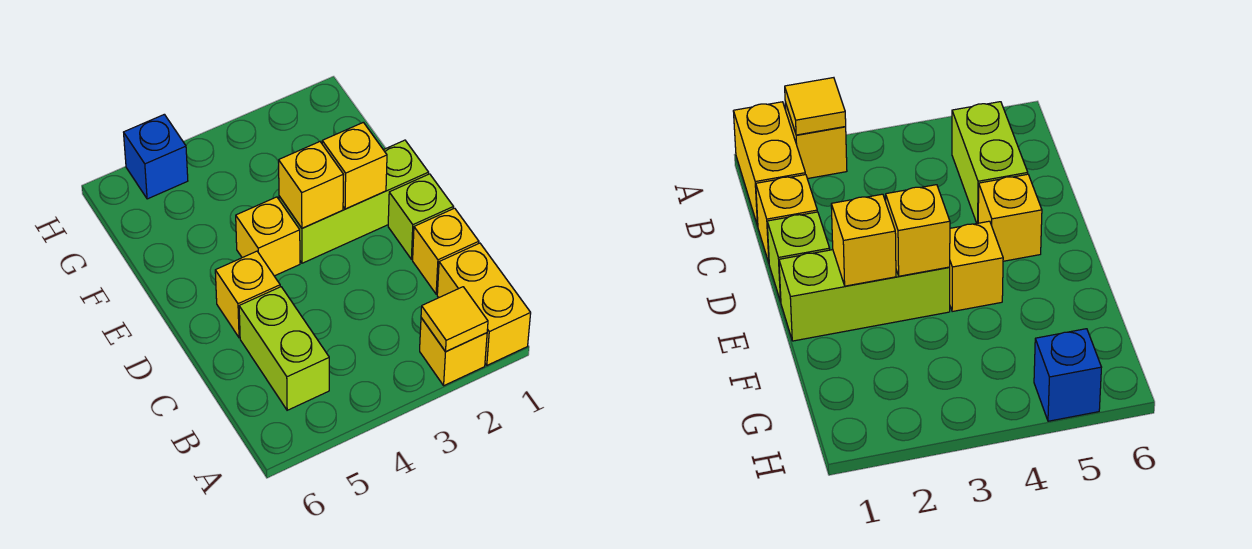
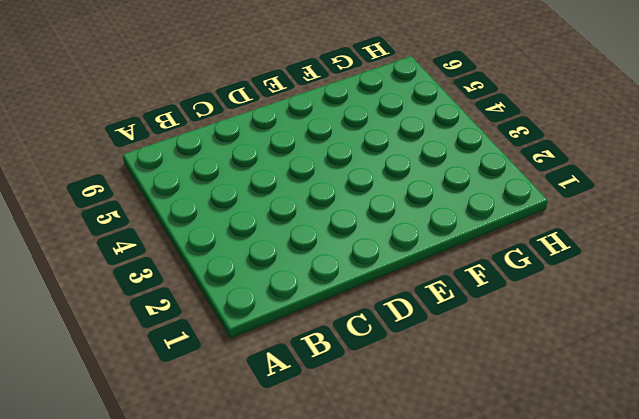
none -> yellow brick A1:B1 level 1
none -> yellow brick A2 level 1
none -> lime brick B5:C5 level 1

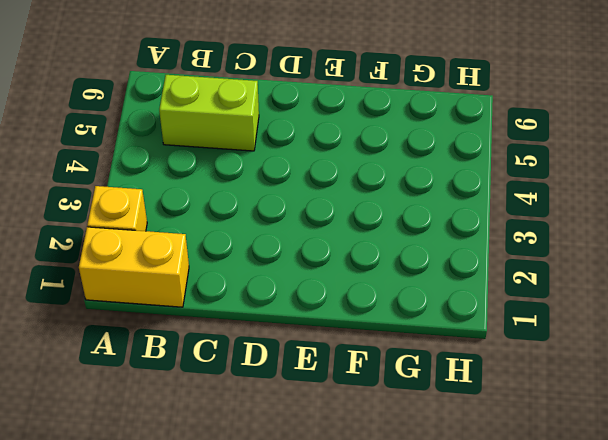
none -> yellow brick C1 level 1
none -> lime brick D1 level 1
none -> yellow brick D5 level 1

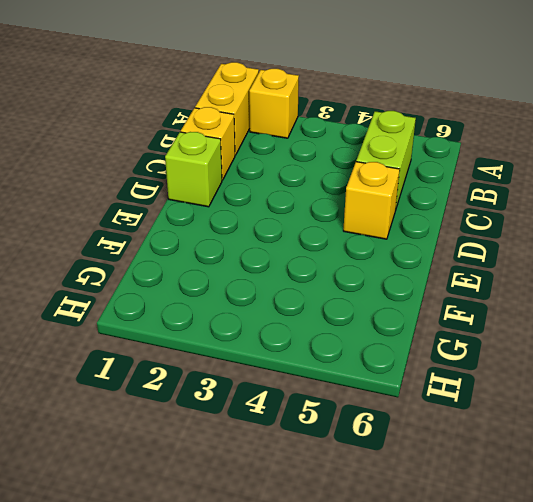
none -> lime brick E1:E3 level 1
none -> yellow brick E4 level 1
none -> blue brick H5 level 1

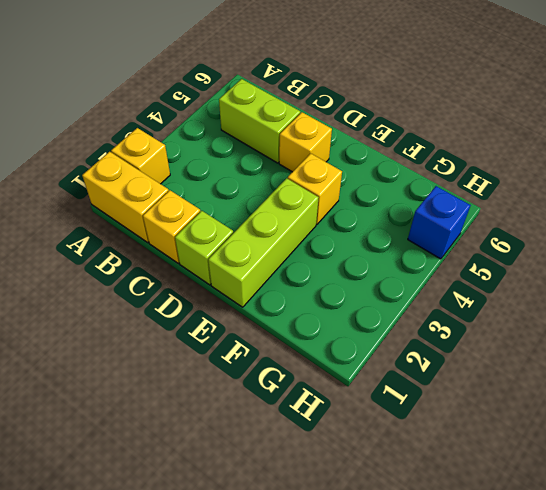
none -> yellow tile A2 level 2
none -> yellow brick E2 level 2
none -> yellow brick E3 level 2

